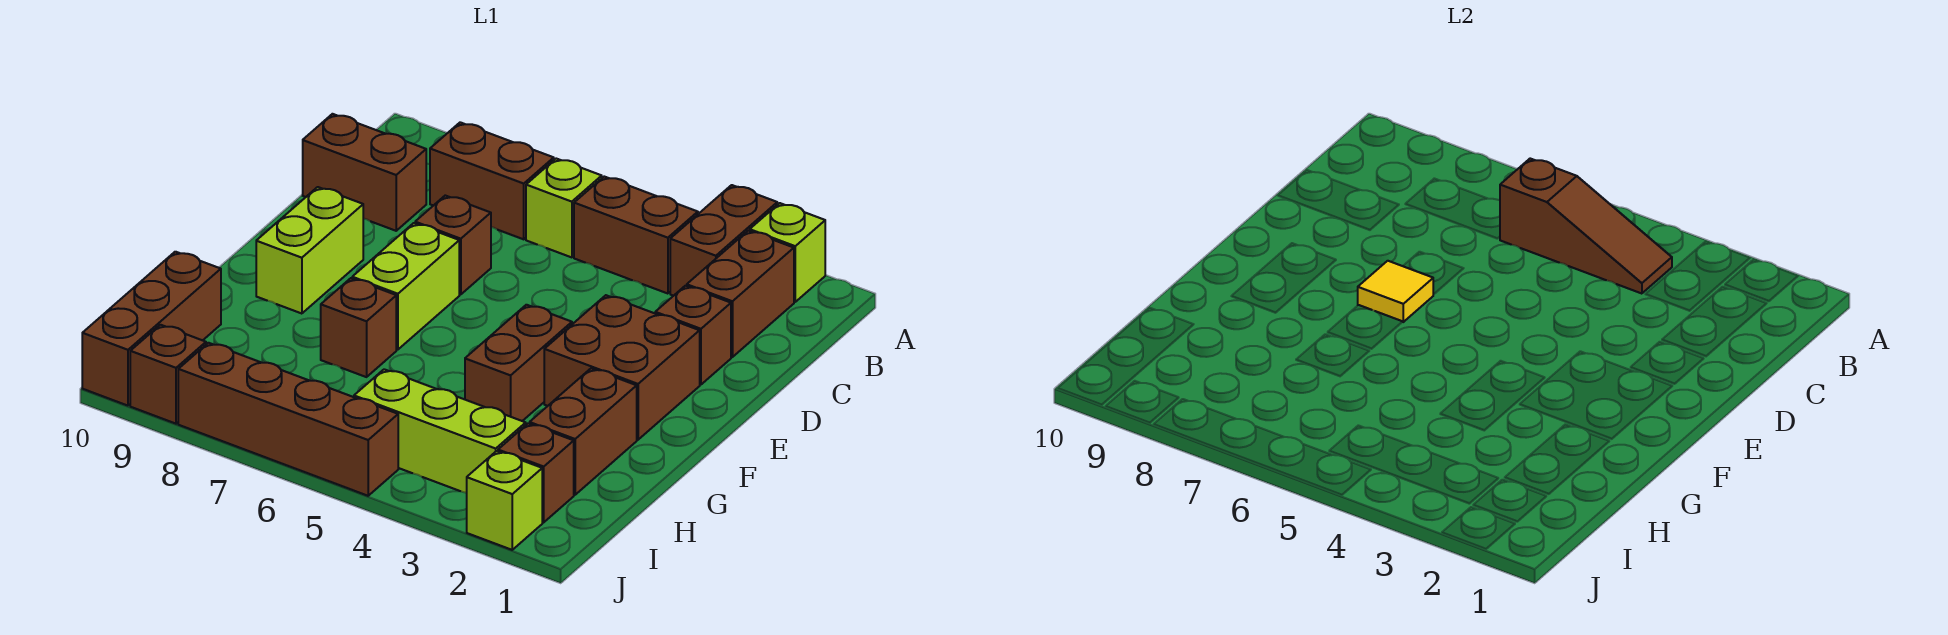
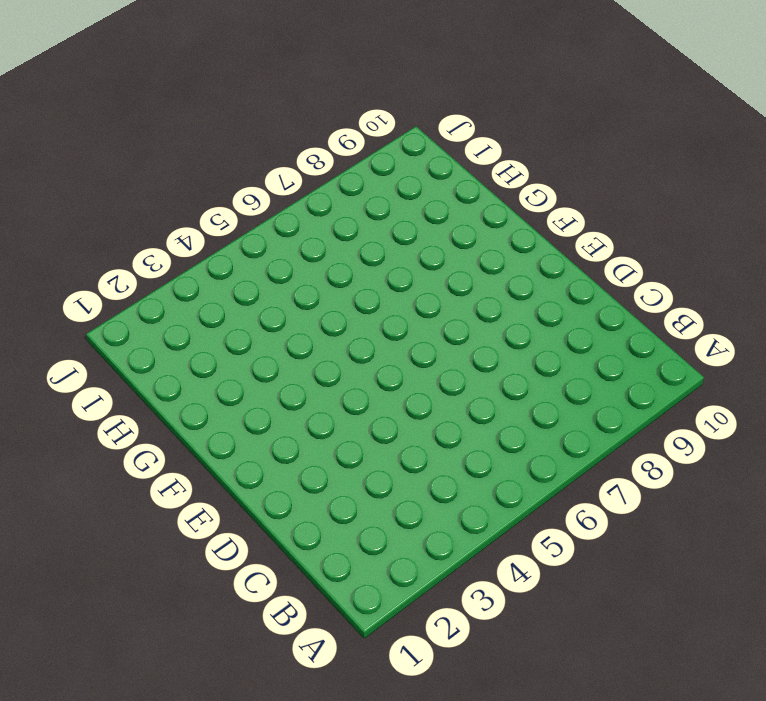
none -> lime brick A2 level 1
none -> brown brick A3:B3 level 1
none -> brown brick B2:C2 level 1

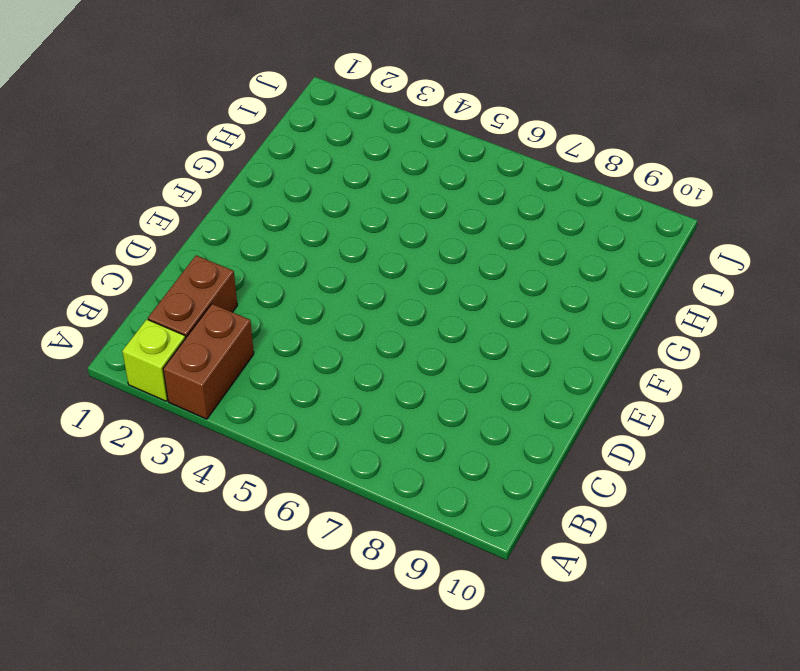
none -> brown brick B4:B5 level 1
none -> lime brick B6 level 1
none -> brown brick B7:B8 level 1

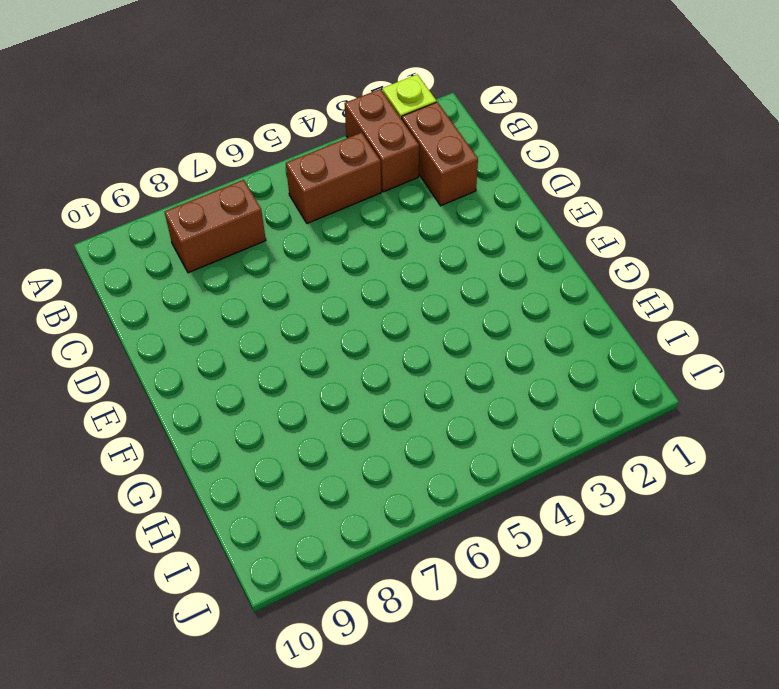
none -> lime brick B6 level 1
none -> brown brick C9:C10 level 1
none -> brown brick D2 level 1

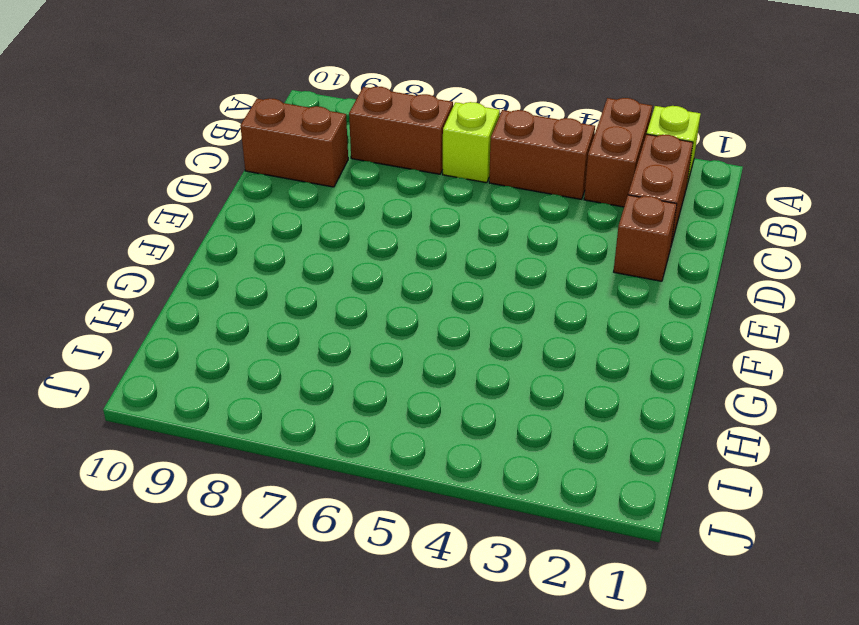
none -> brown brick D7 level 1
none -> brown brick E2:F3 level 1
none -> lime brick E7:F7 level 1

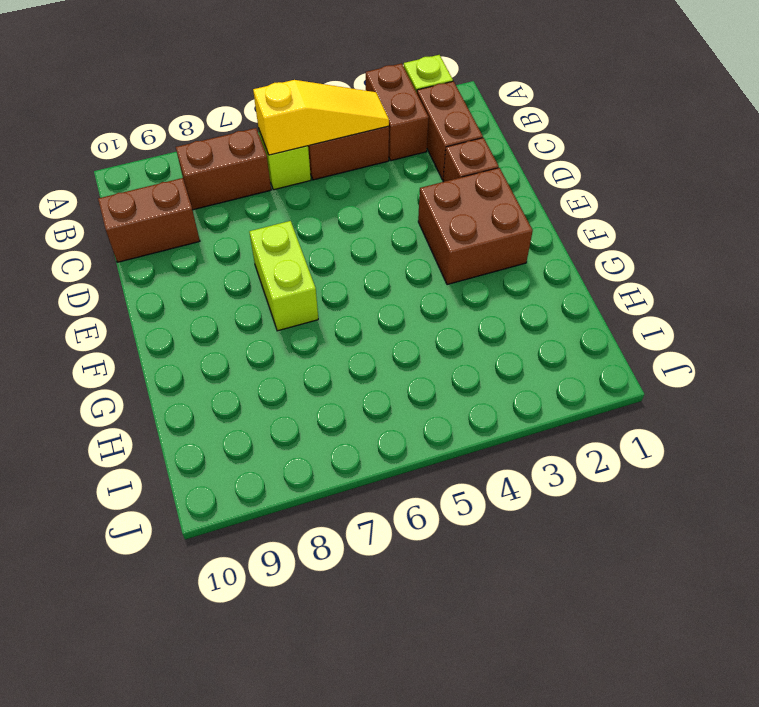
yellow slope B4:B6 level 2 top 6 -> brown slope B4:B6 level 2 top 6
none -> brown brick D7 level 1
none -> lime brick E9:F9 level 1
none -> brown brick F4:G4 level 1

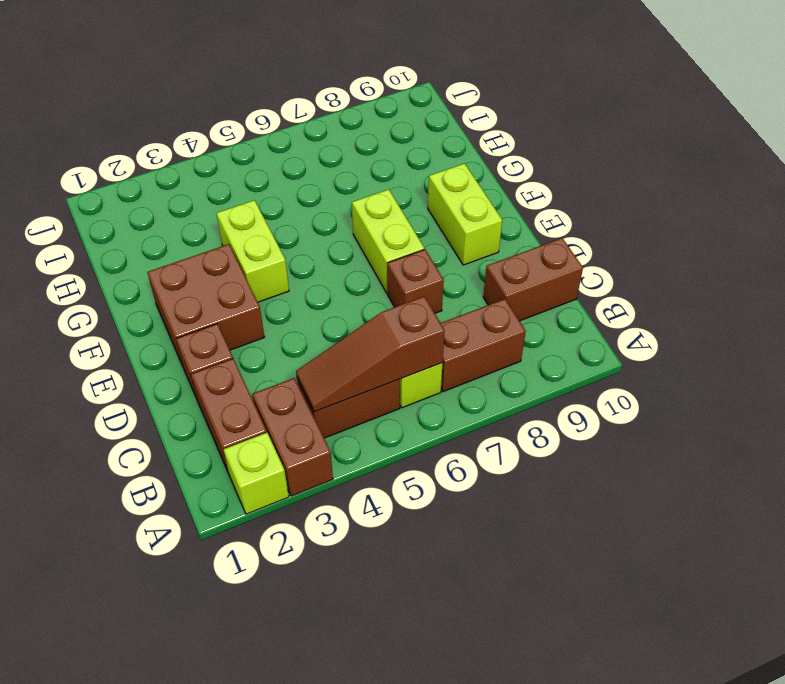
lime brick F4:G4 level 1 -> brown brick F4:G4 level 1
none -> brown brick G2:H2 level 1
none -> brown brick G7 level 1
none -> brown brick H10:J10 level 1

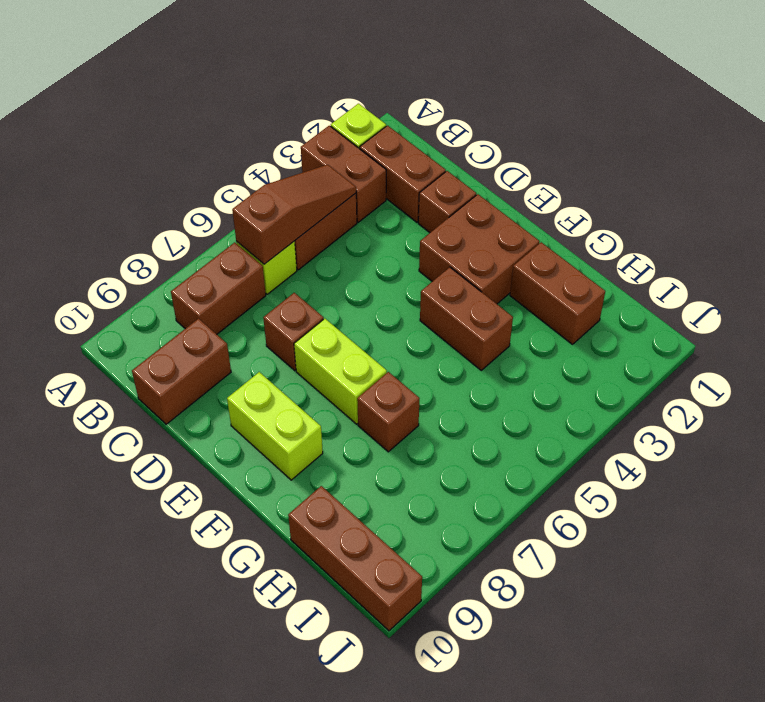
none -> brown brick I2 level 1
none -> lime brick I3:I5 level 1
none -> lime brick J2 level 1

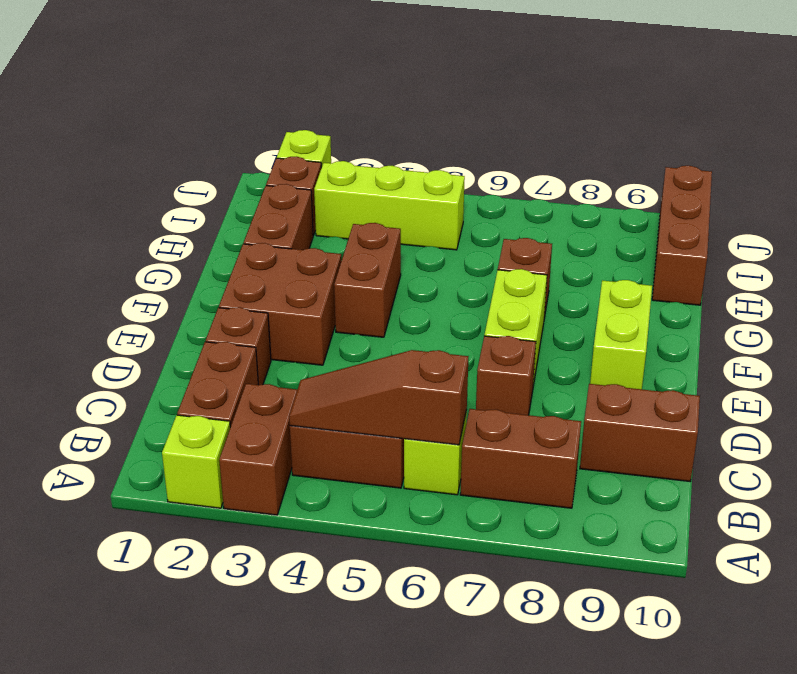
none -> brown brick J5:J8 level 1
none -> brown brick J9 level 1
none -> yellow tile E7 level 2

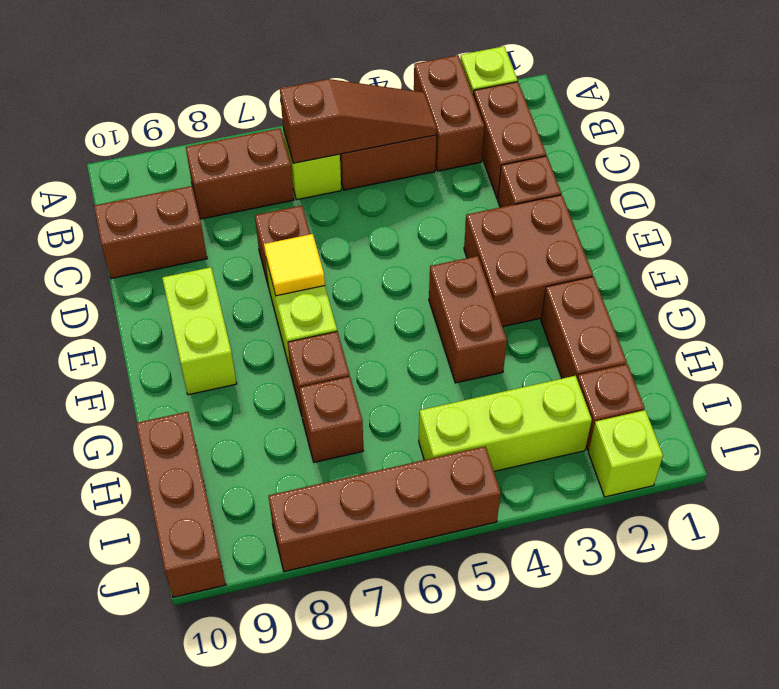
brown brick H7 level 1 -> brown brick J9 level 1

